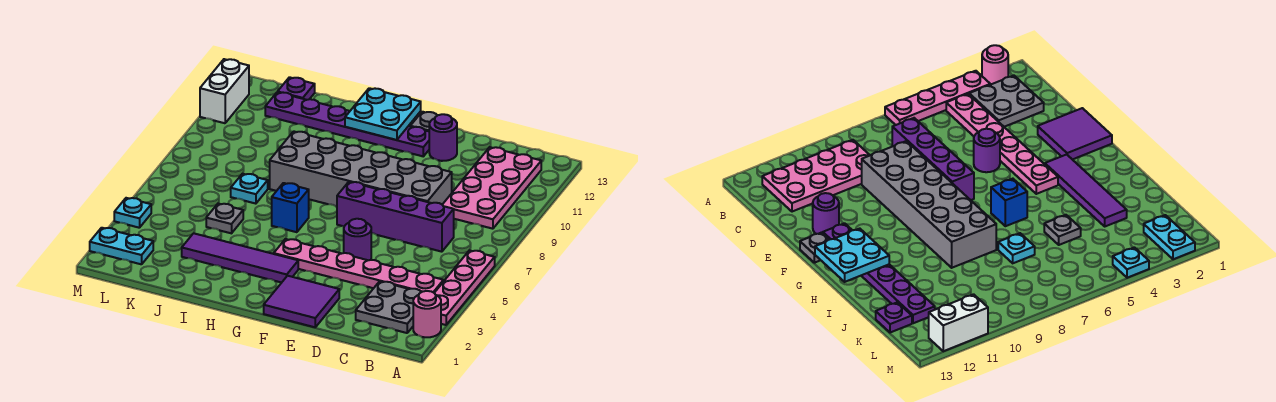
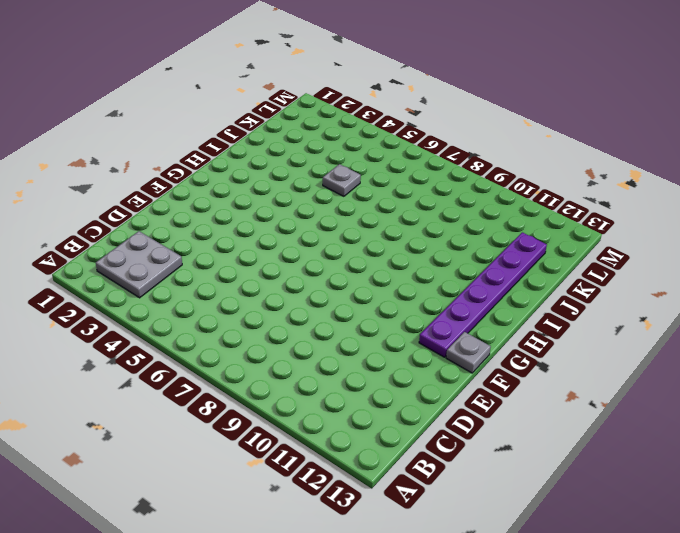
none -> pink round brick A2 level 1
none -> pink plate A3:A6 level 1
none -> pink plate B4:G4 level 1

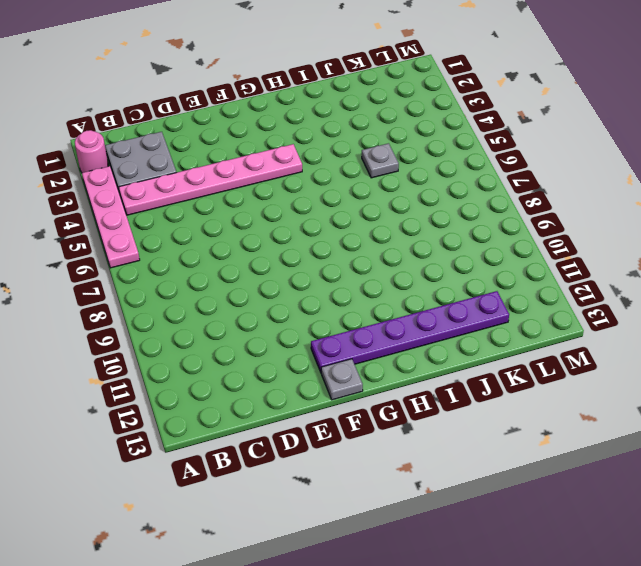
none -> pink plate B9:C12 level 1
none -> purple brick C7:F7 level 1
none -> grey brick D8:I9 level 1

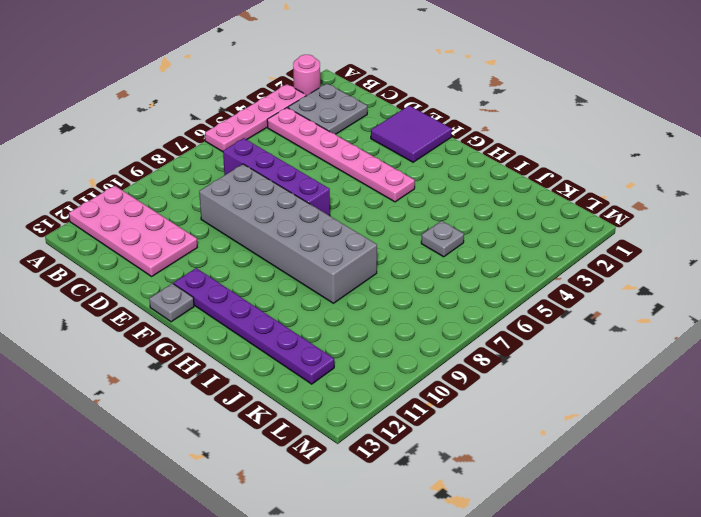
pink plate A11:D12 level 1 -> pink plate B9:C12 level 1
none -> purple round brick E5 level 1
none -> purple round brick E12 level 1
none -> purple tile G3:J3 level 1

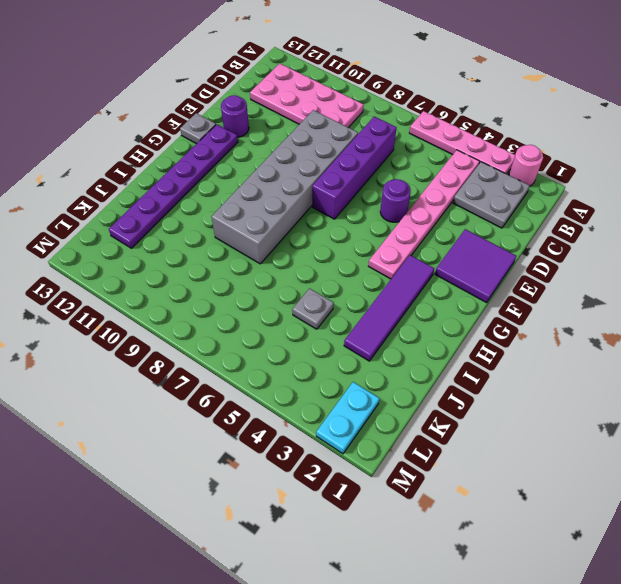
none -> blue brick H6 level 1
none -> cyan plate J7 level 1
none -> purple plate K13 level 1

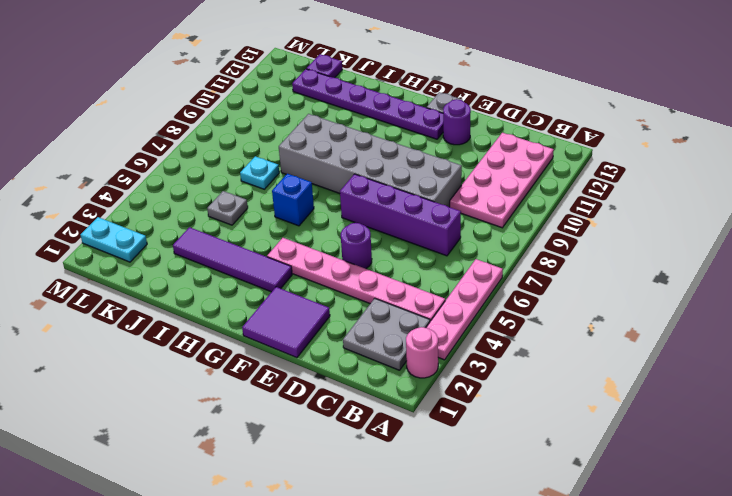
none -> cyan plate M4 level 1
none -> white brick M11:M12 level 1
none -> cyan plate G12:H13 level 2

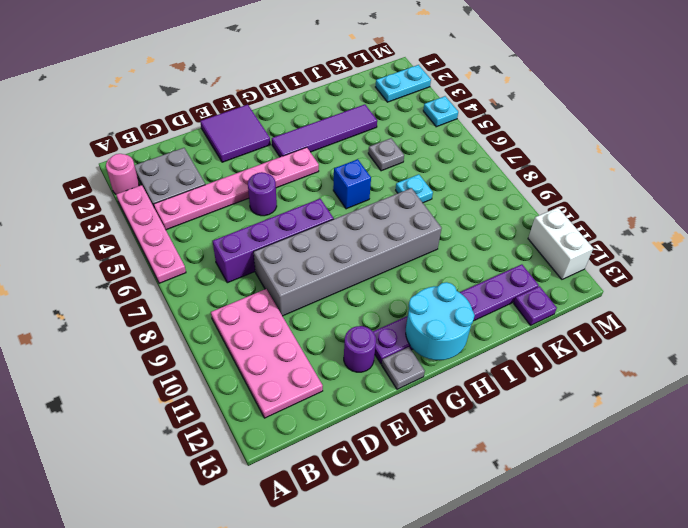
cyan round brick G12:H13 level 2 -> cyan plate G12:H13 level 2

